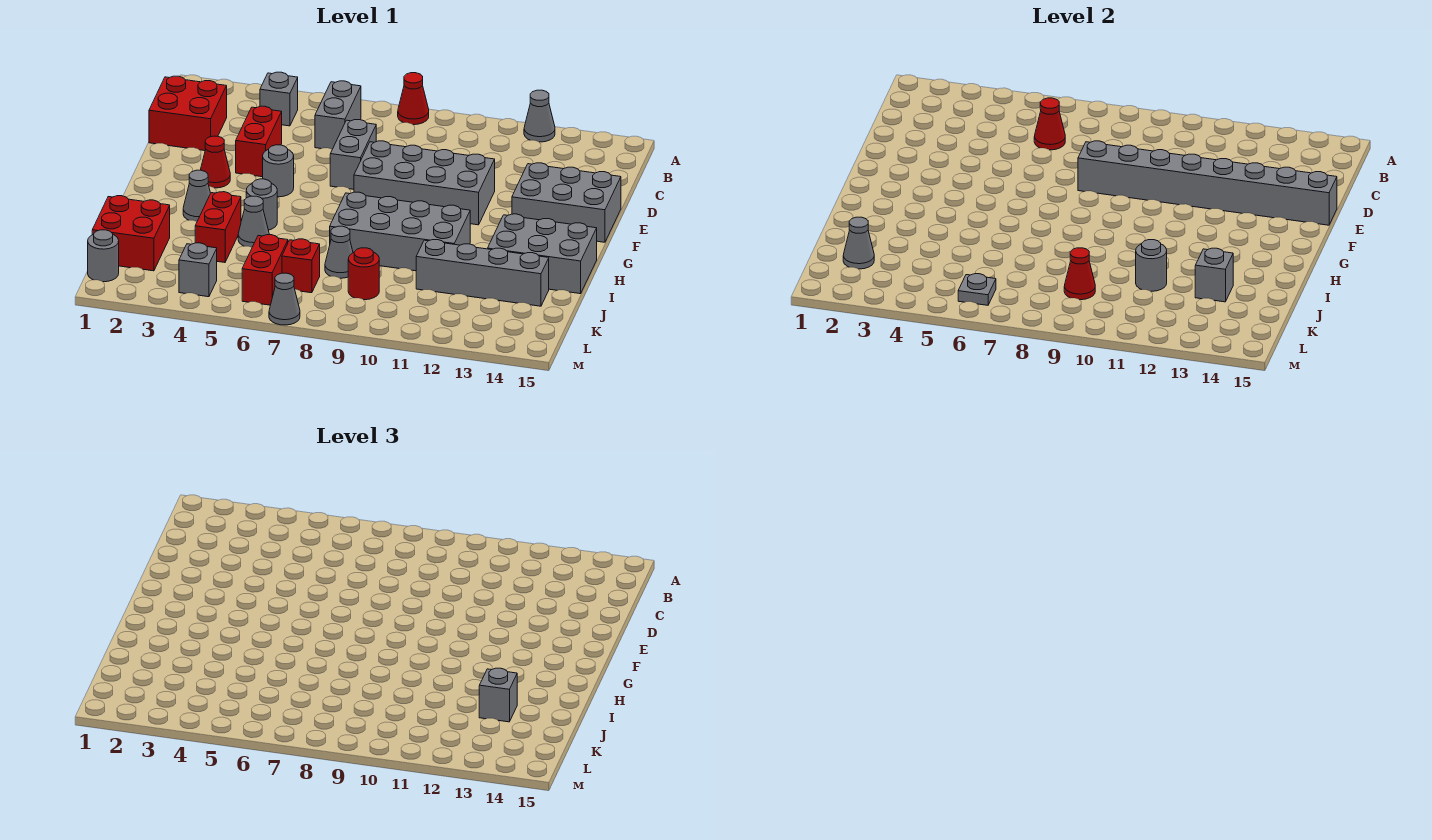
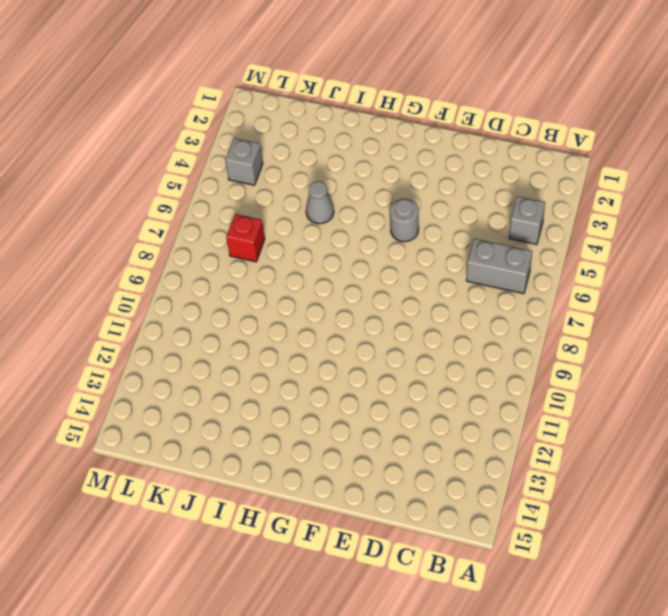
none -> red cone A8 level 1
none -> grey cone A12 level 1
none -> red brick C1:D2 level 1
none -> red brick D4:E4 level 1

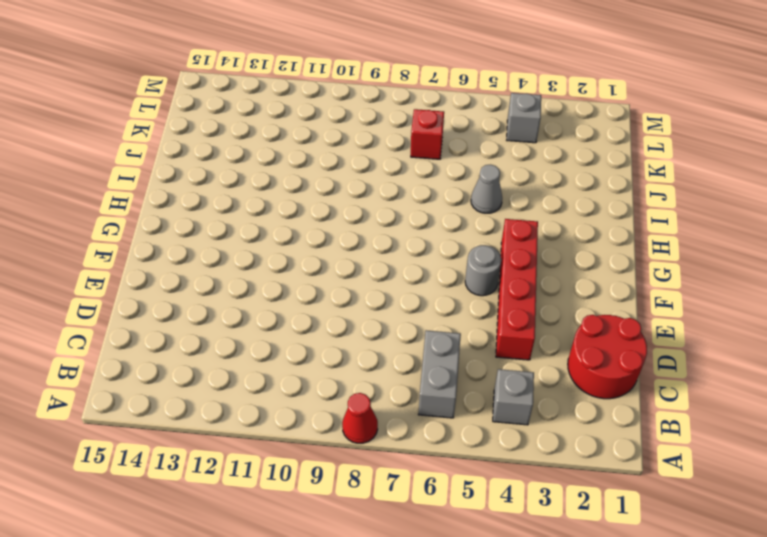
red round brick C1:D2 level 1 -> red brick C1:D2 level 1
red brick D4:G4 level 1 -> red brick D4:E4 level 1
none -> grey cone A12 level 1
none -> grey brick D7:E7 level 1
none -> grey brick E8:F11 level 1
none -> grey brick E13:F15 level 1

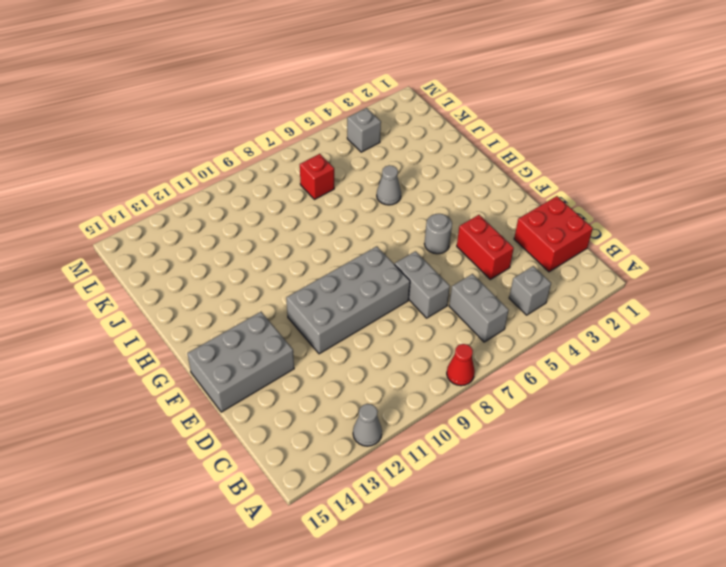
none -> red cone F3 level 1
none -> grey cone H3 level 1
none -> grey round brick H5 level 1
none -> grey brick H8:I11 level 1

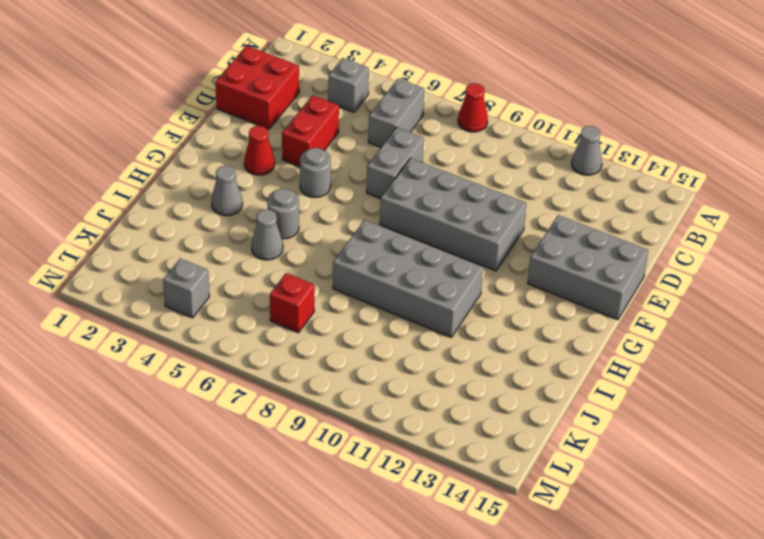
none -> grey brick H13:I15 level 1
none -> red brick I4:J4 level 1
none -> red brick J1:K2 level 1
none -> grey cone J8 level 1

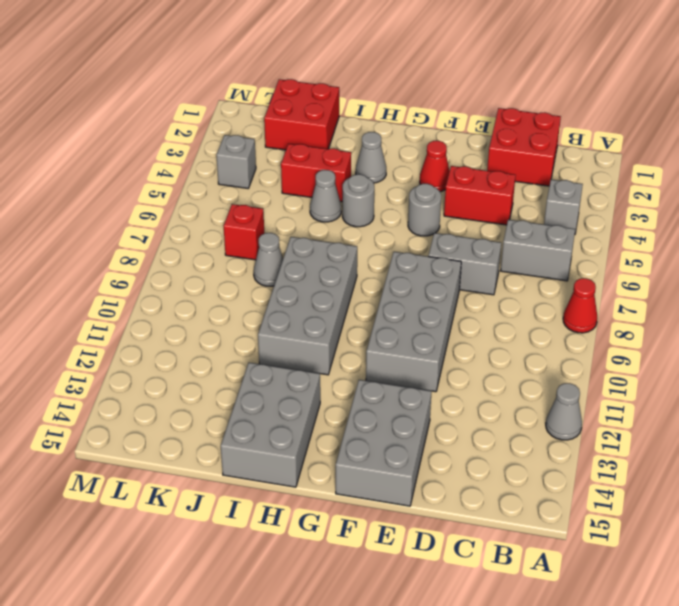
none -> grey brick J11:J14 level 1
none -> red brick K6:L6 level 1
none -> red round brick K9 level 1
none -> grey round brick L1 level 1

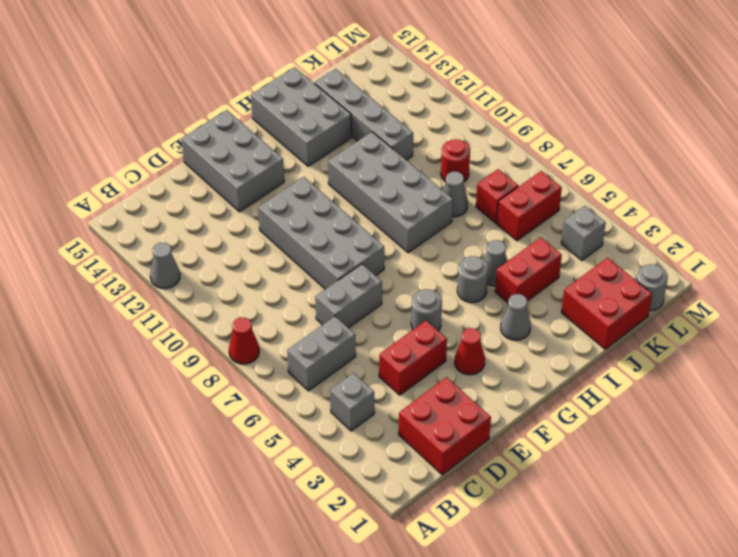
none -> grey cone M7 level 1
none -> red cone C6 level 2
none -> grey brick E8:E15 level 2
none -> grey round brick J11 level 2

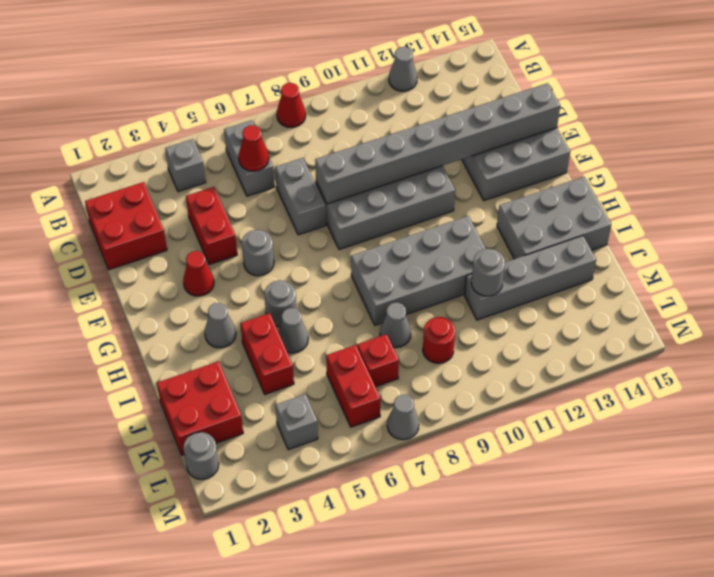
none -> grey brick J13 level 2
none -> grey cone K2 level 2
none -> red cone K9 level 2
none -> grey plate L6 level 2

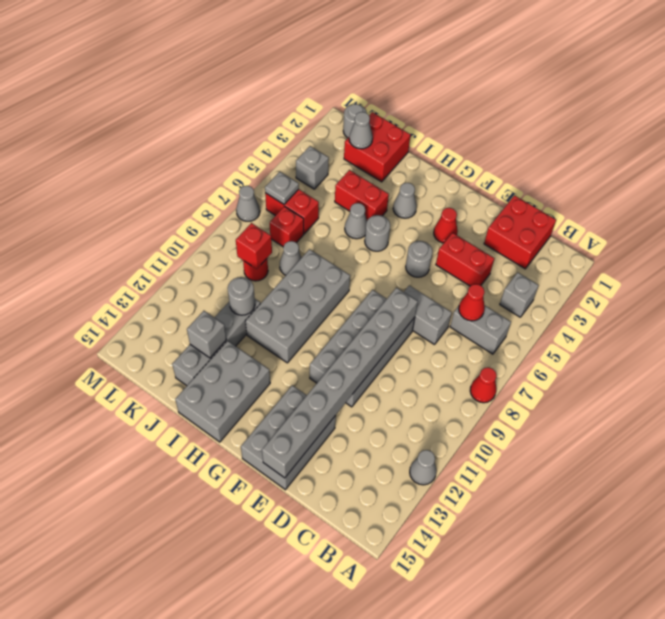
red brick K9 level 2 -> red cone K9 level 2
none -> grey brick J13 level 3

